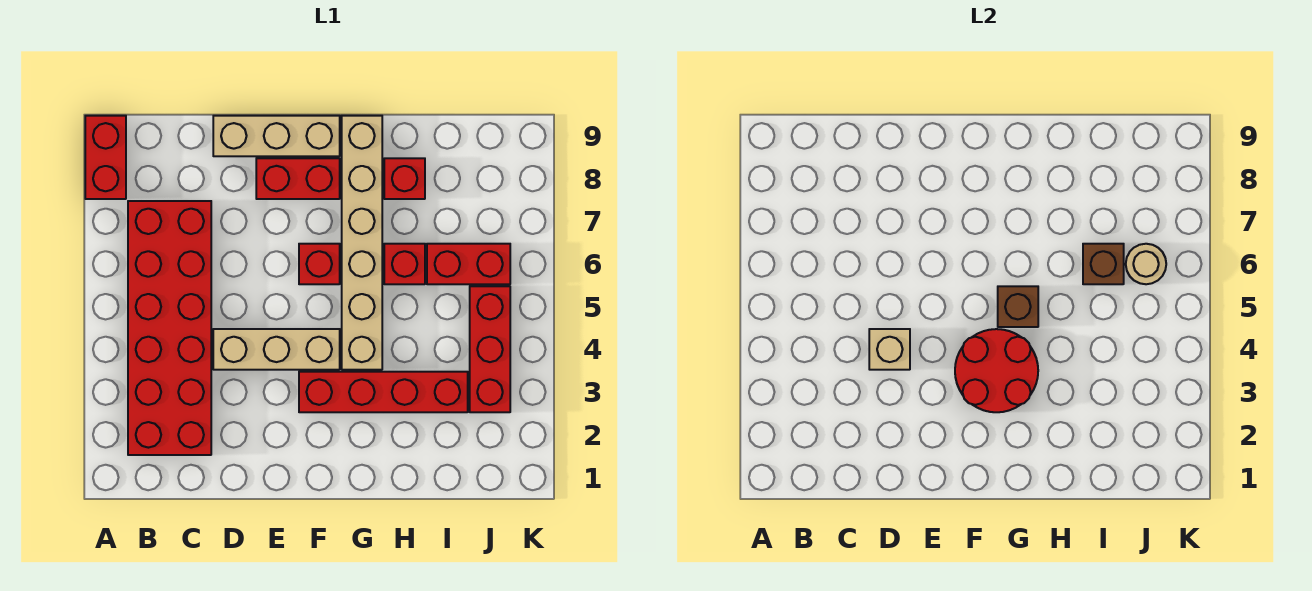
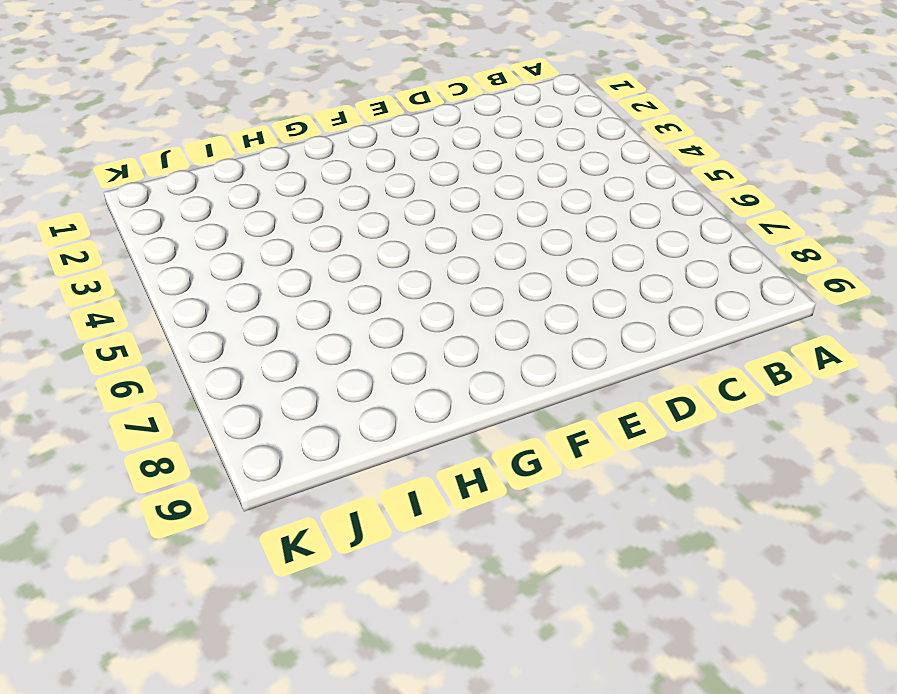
none -> red brick A8:A9 level 1
none -> red brick B2:C7 level 1
none -> tan brick D4:F4 level 1

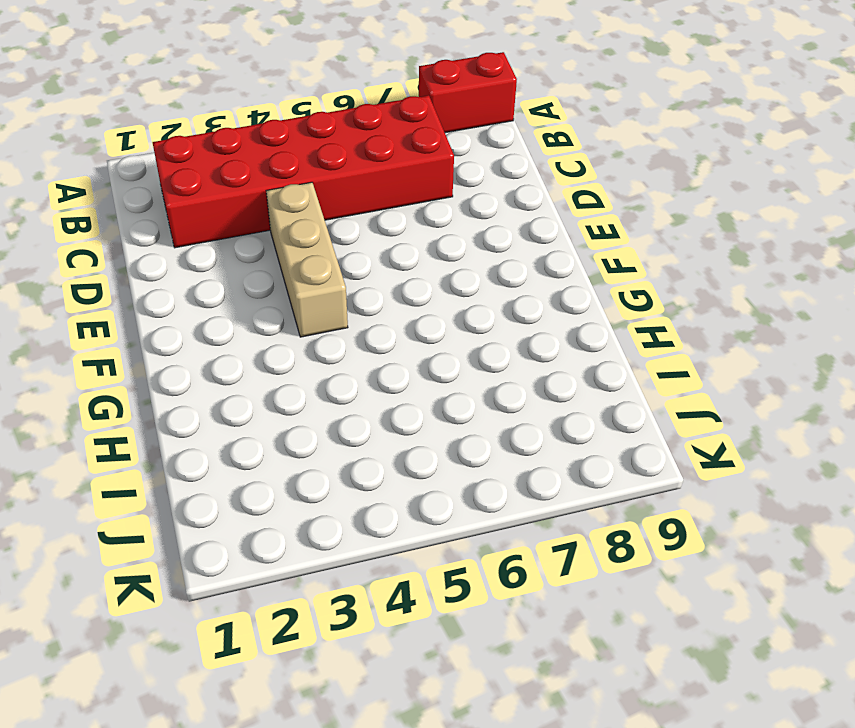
none -> tan brick D9:F9 level 1
none -> red brick E8:F8 level 1
none -> red brick F3:I3 level 1

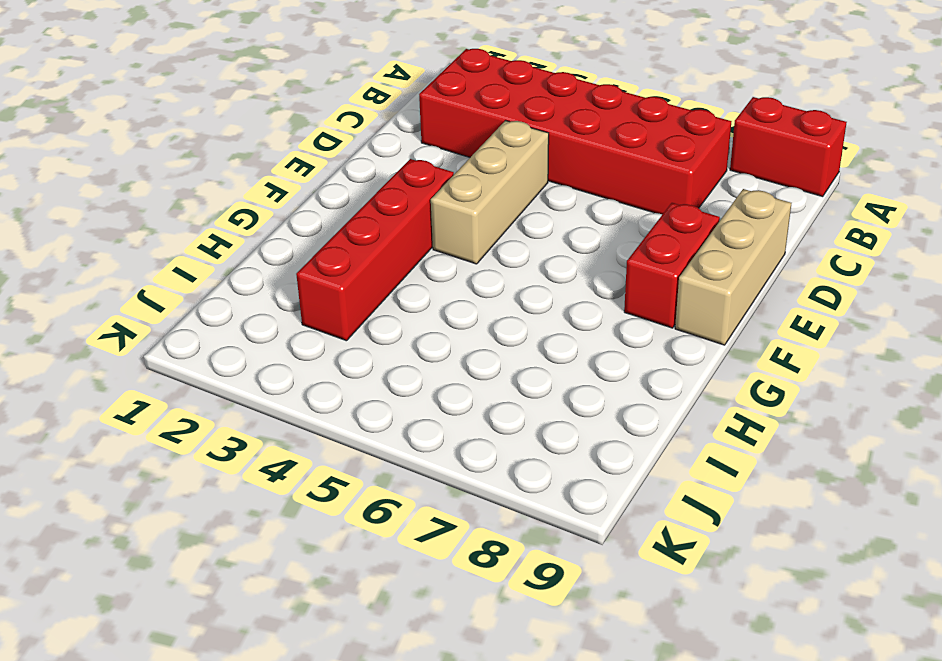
none -> red brick F6 level 1
none -> tan brick G4:G9 level 1
none -> red brick H6 level 1

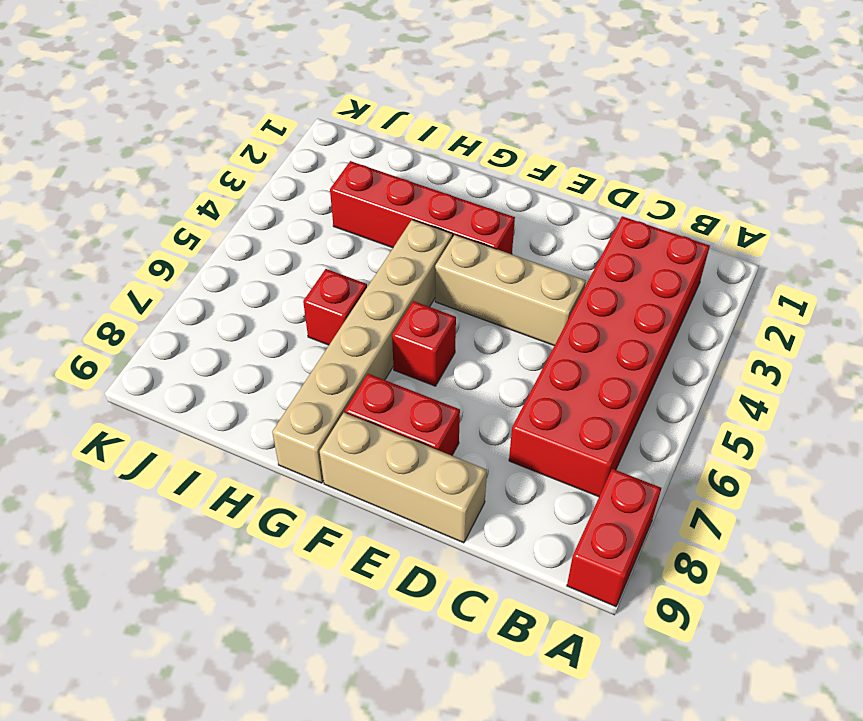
none -> red brick H8 level 1
none -> red brick I6:J6 level 1
none -> red brick J3:J5 level 1

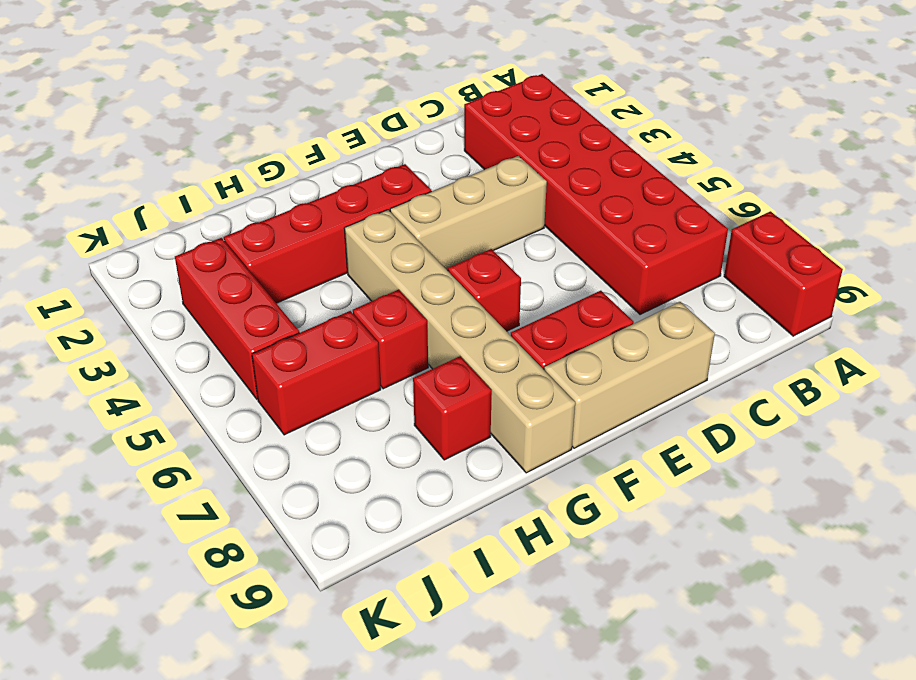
none -> tan brick D4 level 2
none -> red round brick F3:G4 level 2
none -> brown brick G5 level 2

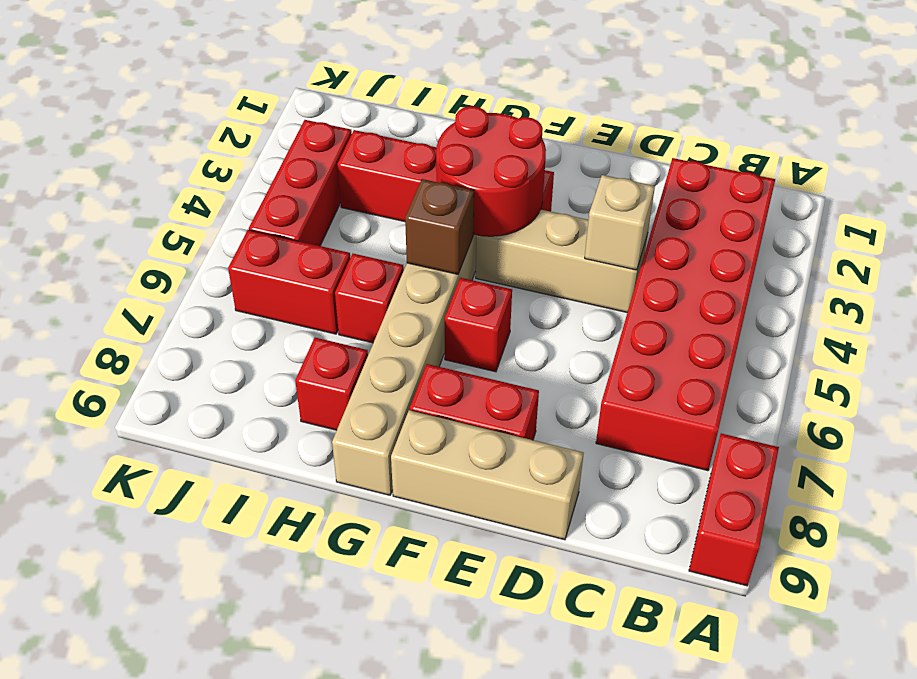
none -> brown brick I6 level 2
none -> tan round brick J6 level 2

